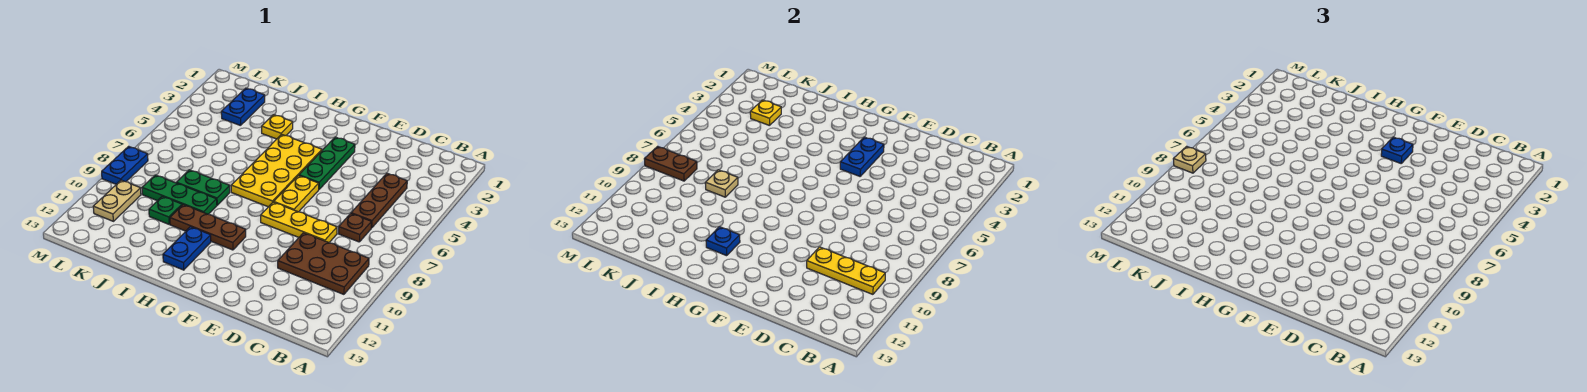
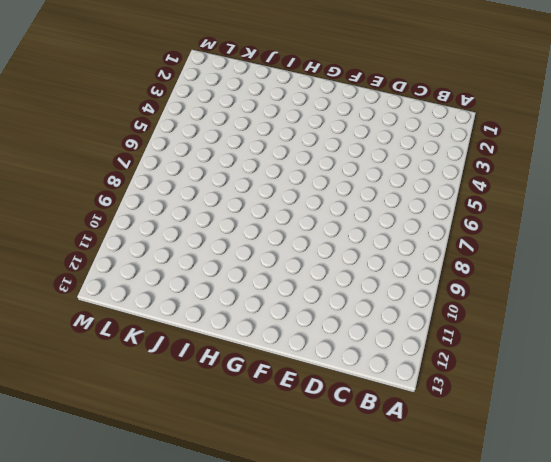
none -> brown plate B9:D10 level 1
none -> brown plate C4:C6 level 1
none -> brown plate C7 level 1

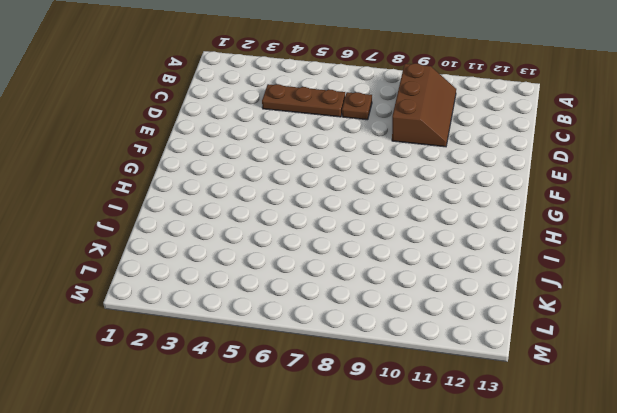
brown slope B9:D10 level 1 top 9 -> brown plate B9:D10 level 1
none -> yellow plate D8:F8 level 1
none -> green plate F3:F5 level 1
none -> yellow plate F6:F7 level 1

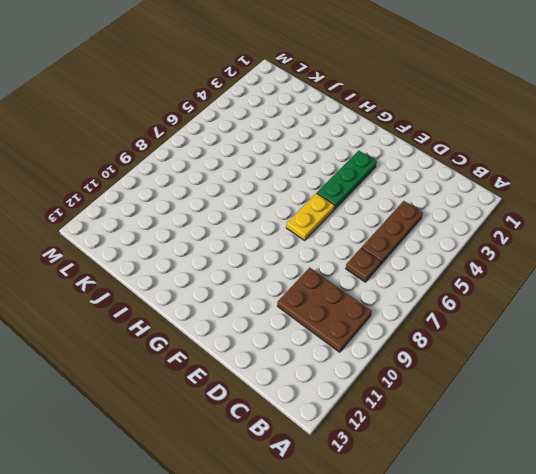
none -> yellow plate D8:F8 level 1
none -> yellow plate G4:H7 level 1
none -> brown plate G10:I10 level 1

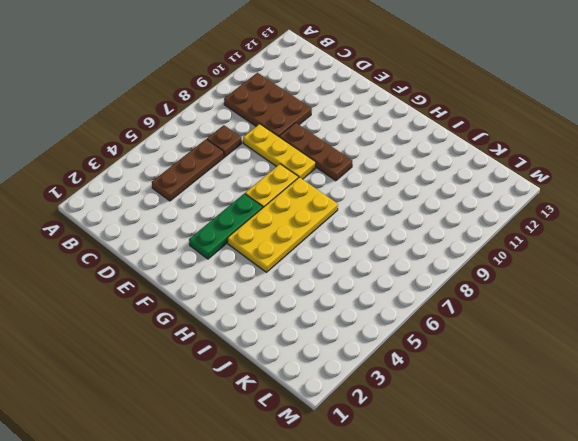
brown plate E9:G9 level 1 -> brown plate G10:I10 level 1
none -> blue plate H11:H12 level 1
none -> yellow plate I3 level 1
none -> green plate I8:J8 level 1

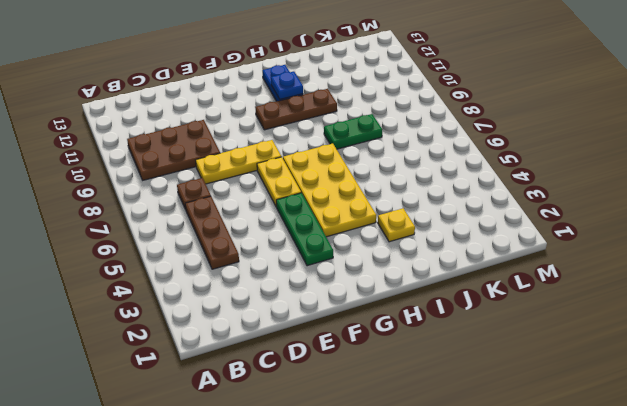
none -> green plate I9:K9 level 1
none -> green plate J10 level 1
none -> blue plate K2:K3 level 1

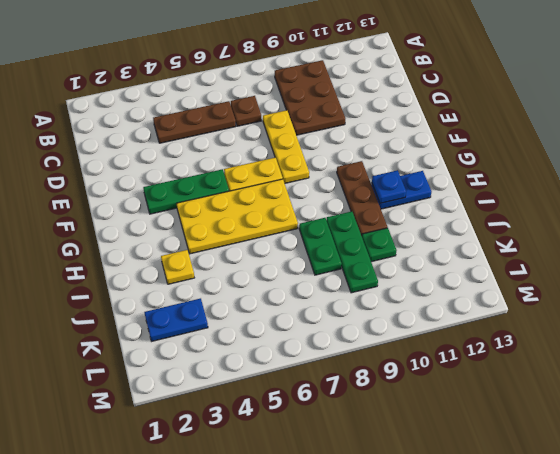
none -> tan plate L10:L11 level 1
none -> blue plate M8:M9 level 1
none -> yellow plate B10:D10 level 2

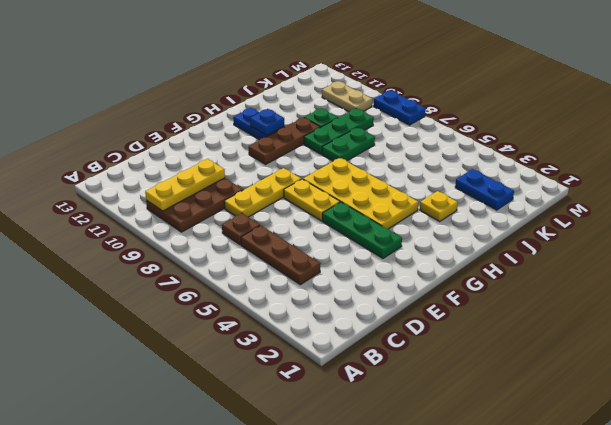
none -> blue plate F3:F4 level 2
none -> tan plate J8 level 2
none -> yellow plate K3 level 2

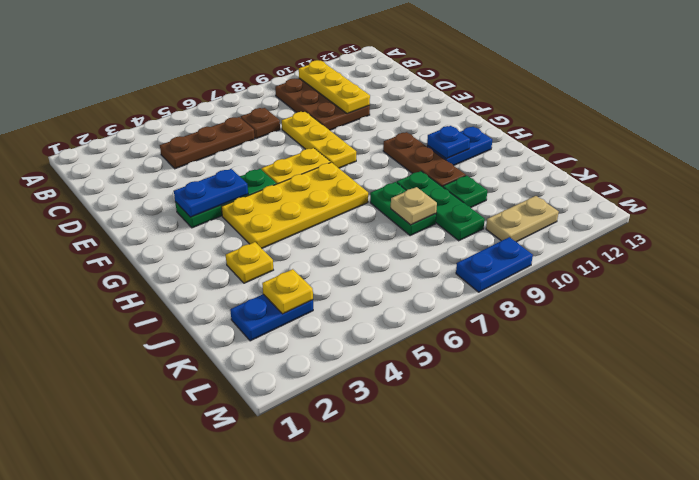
none -> brown plate L8:M8 level 2
none -> blue plate F3 level 3
none -> tan plate M8 level 3

